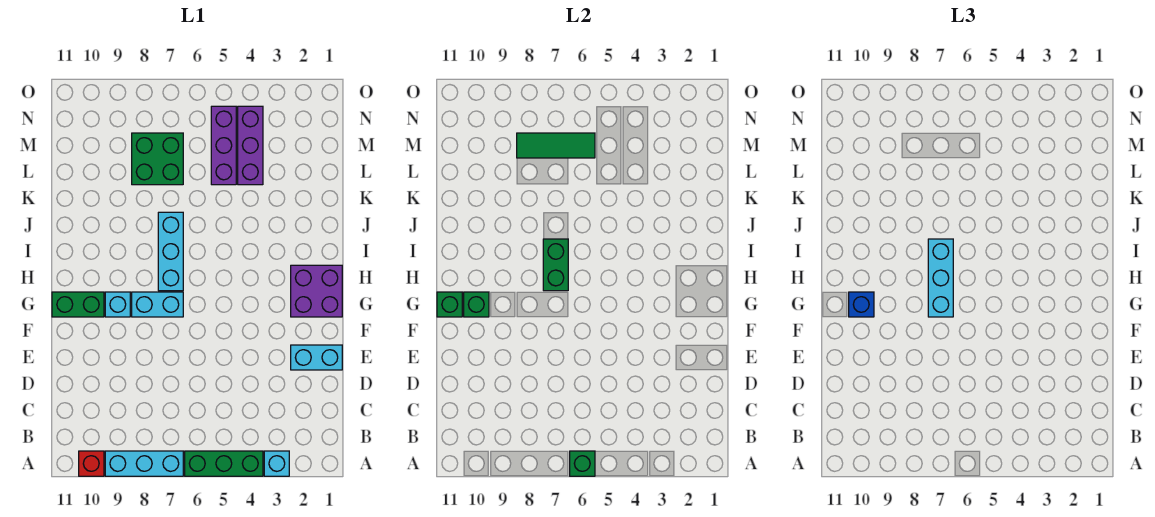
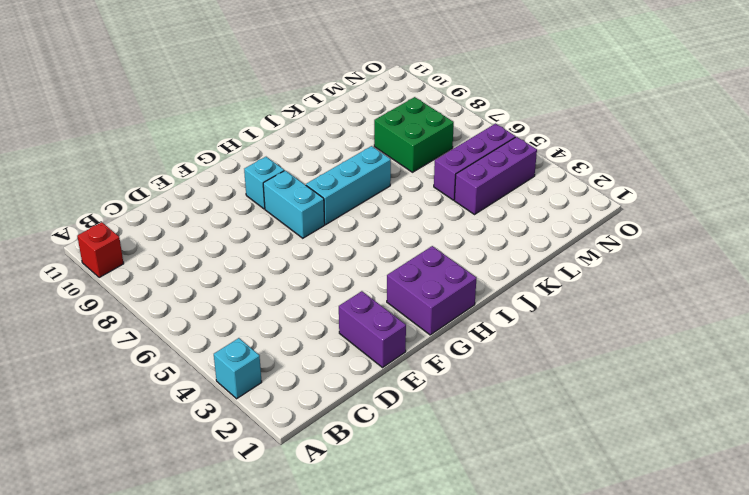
purple brick E1:E2 level 1 -> cyan brick E1:E2 level 1
none -> green brick A4:A6 level 1
none -> cyan brick A7:A9 level 1
none -> green brick G10:G11 level 1

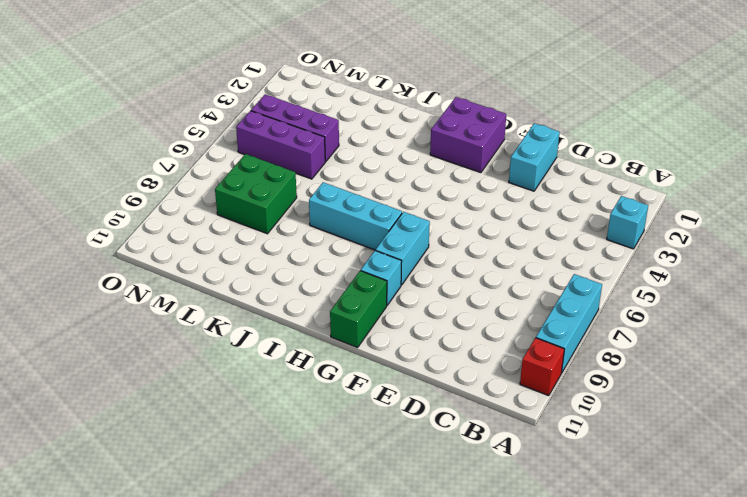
none -> green brick A4:A6 level 1
none -> green brick A6 level 2
none -> green brick G10 level 2

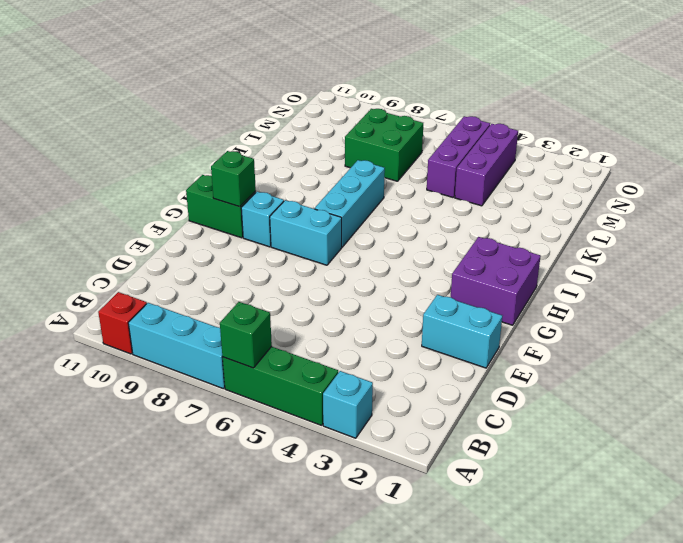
none -> green brick G11 level 2
none -> green brick H7:I7 level 2
none -> green tile M6:M8 level 2

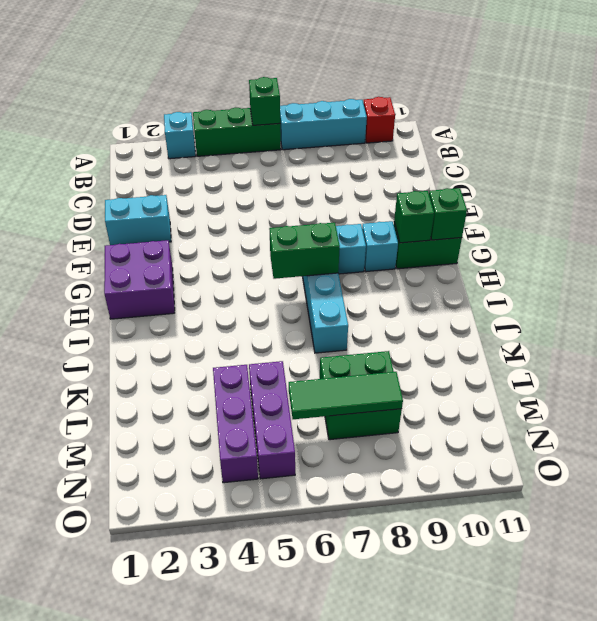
green brick H6:H7 level 2 -> green brick H7:I7 level 2
none -> cyan brick G7:I7 level 3
none -> blue brick G10 level 3

